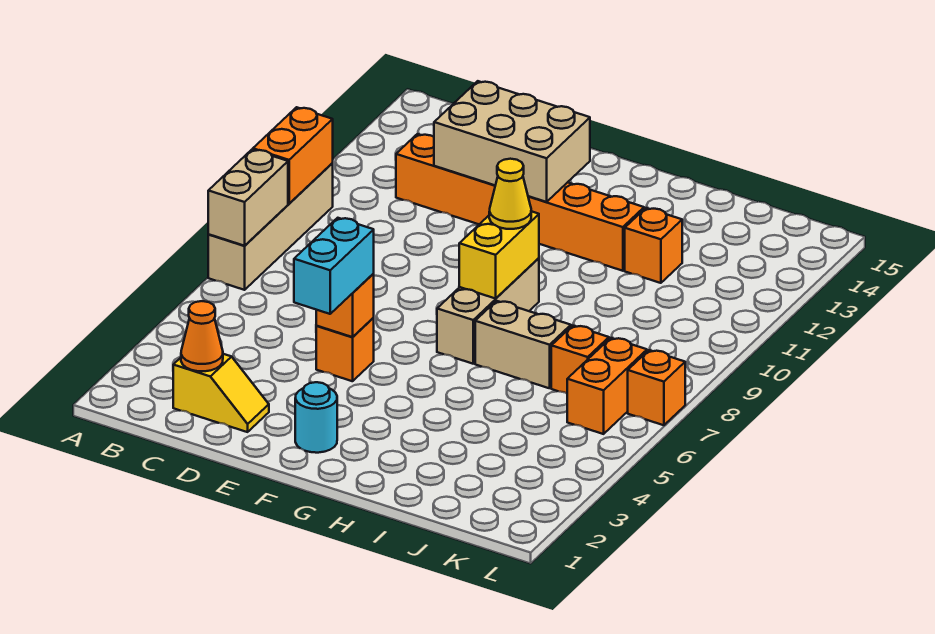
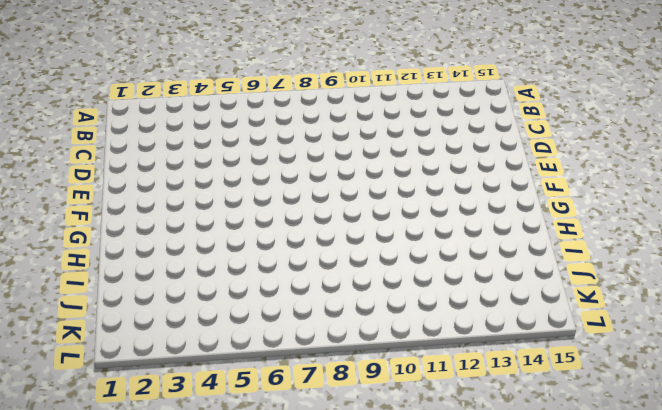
none -> tan brick A7:A10 level 1
none -> yellow slope C2:D2 level 1 top C
none -> orange brick C12:H12 level 1

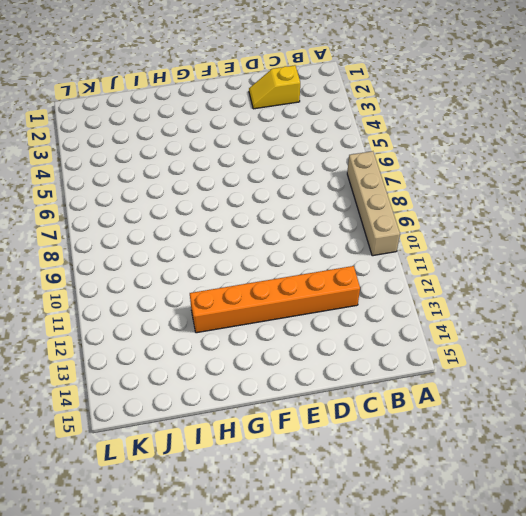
none -> orange brick E5 level 1
none -> cyan round brick F2 level 1
none -> tan brick G7:G9 level 1

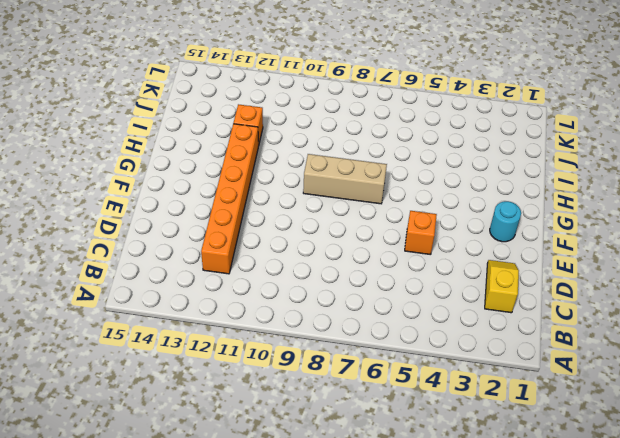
none -> tan brick A7:A10 level 1
none -> tan brick H7:I7 level 1
none -> orange brick J7 level 1

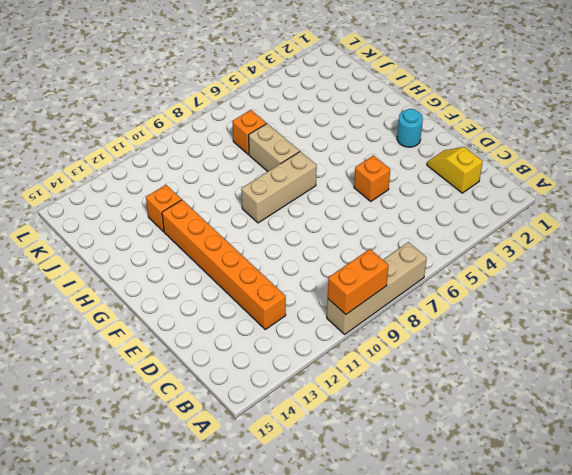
none -> orange brick K6:K7 level 1
none -> orange brick L7 level 1
none -> tan brick A7:A8 level 2

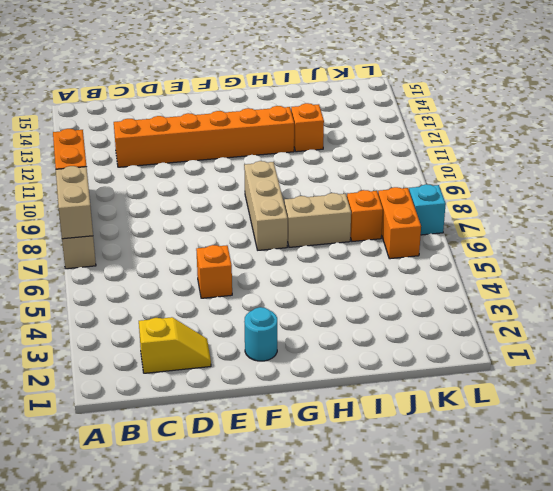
cyan brick L7 level 1 -> orange brick L7 level 1
none -> orange cone C2 level 2
none -> tan brick D12:F13 level 2
none -> orange brick E5 level 2

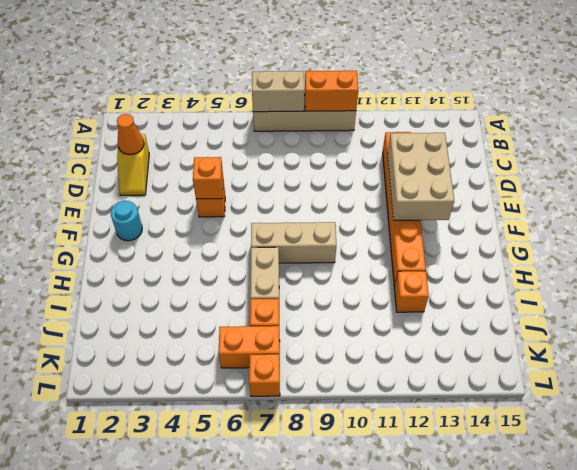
none -> yellow brick G8:G9 level 2
none -> cyan brick E4:E5 level 3
none -> yellow cone G9 level 3

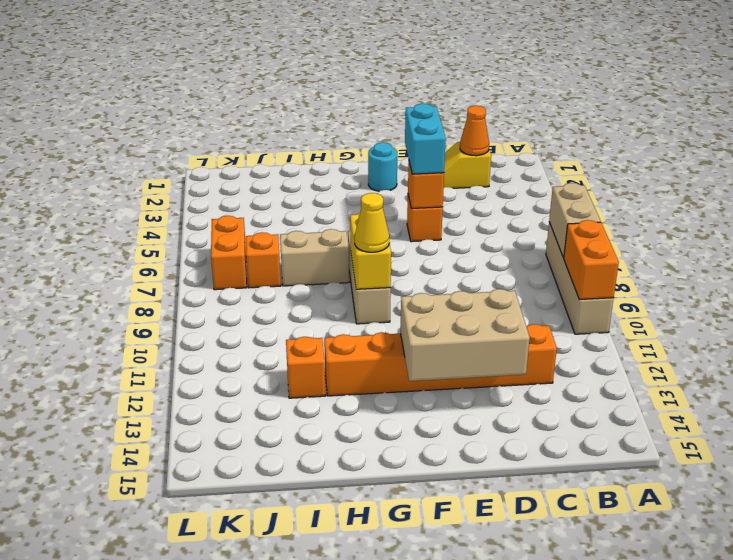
none -> orange brick L7 level 1

